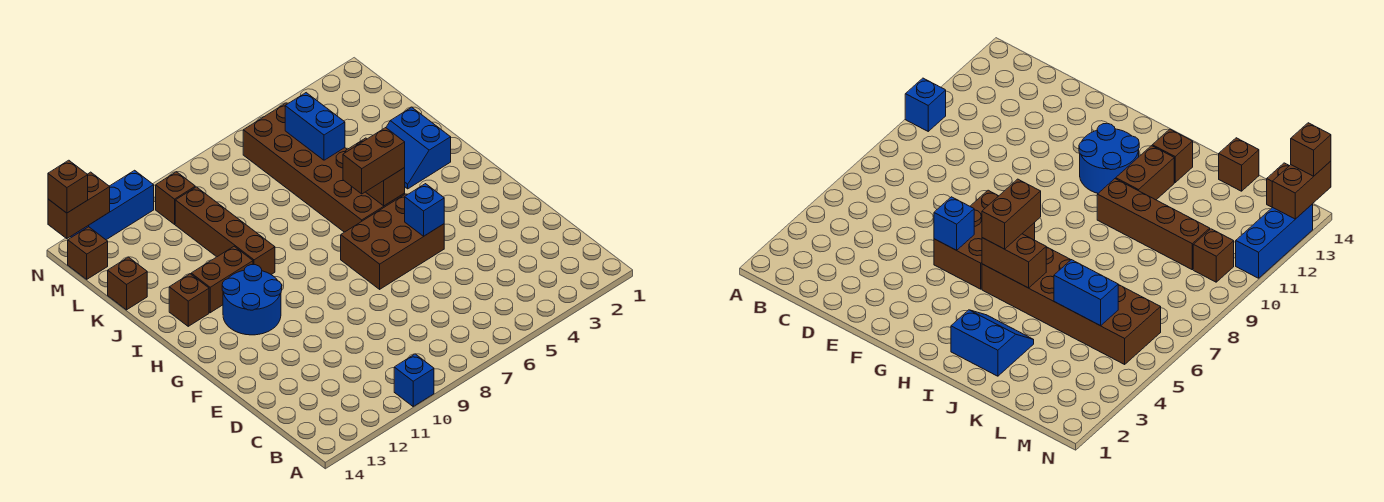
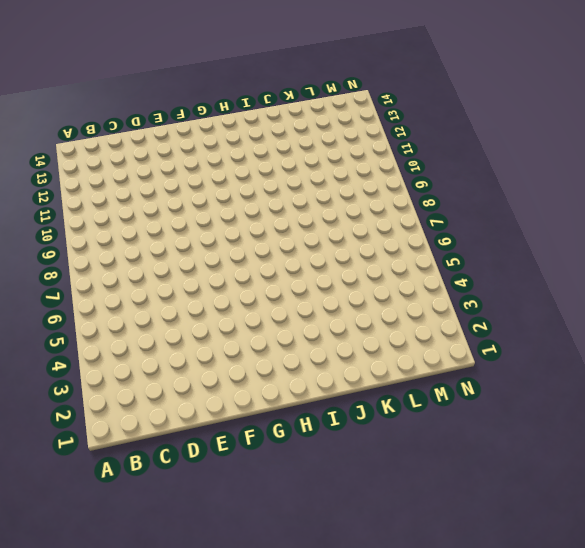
none -> blue brick A10 level 1
none -> brown brick F5:G7 level 1
none -> blue round brick G11:H12 level 1

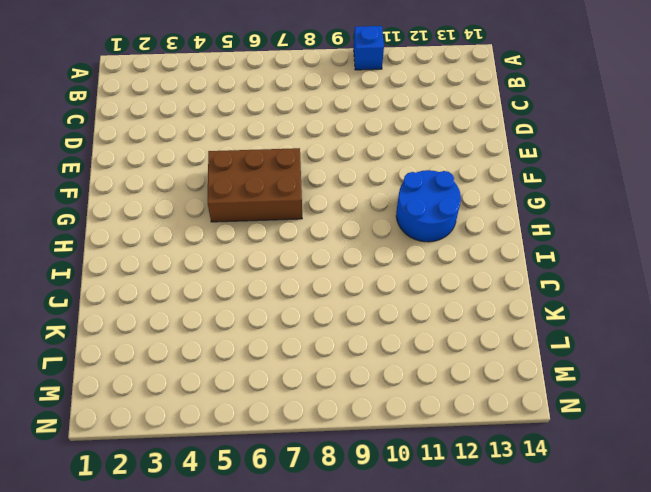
none -> brown brick H5:M6 level 1
none -> blue slope I2:J3 level 1 top 2
none -> brown brick I10:L10 level 1

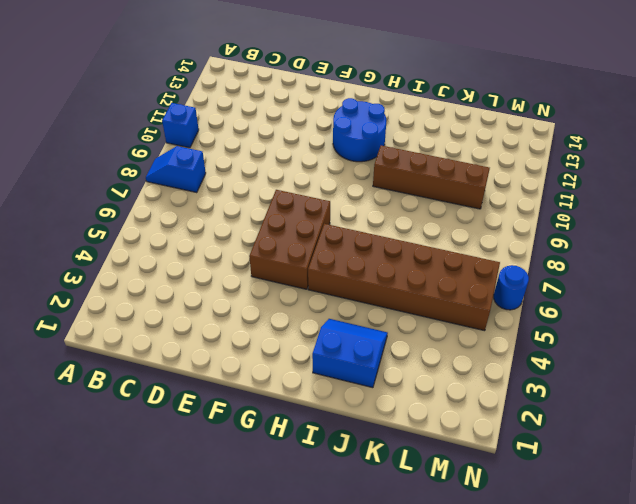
blue slope A8:B8 level 1 top B -> none
blue round brick N6 level 1 -> none
none -> brown brick I11:I12 level 1
none -> brown brick I13 level 1
none -> brown brick K14 level 1

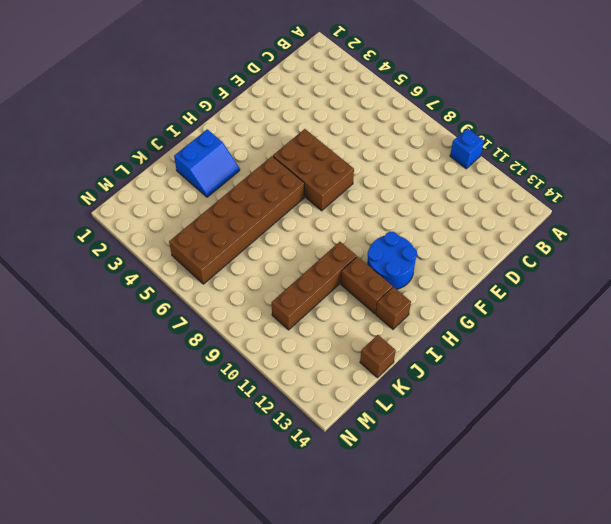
none -> brown brick M10 level 1
none -> brown brick M14 level 1
none -> blue brick N11:N13 level 1

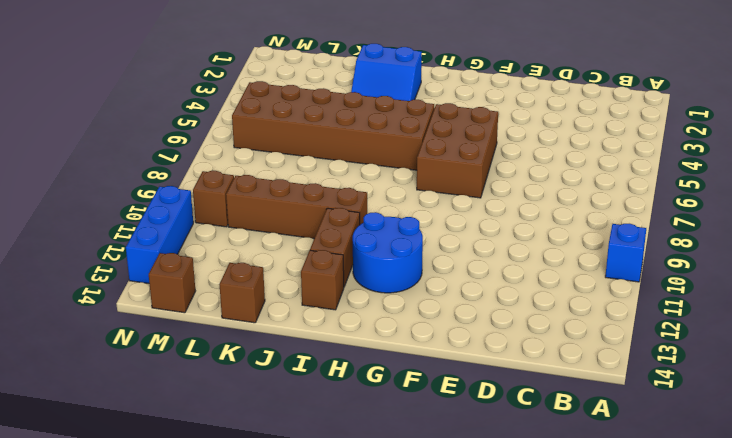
none -> blue brick F5 level 2
none -> brown brick H5:I5 level 2
none -> blue brick K5:L5 level 2

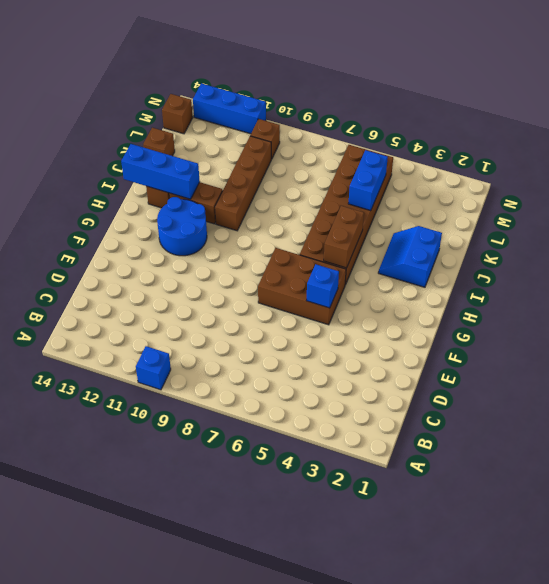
blue brick I12:I14 level 2 -> none
none -> brown brick N13:N14 level 2
none -> brown brick H5:H6 level 3
none -> brown brick N14 level 3

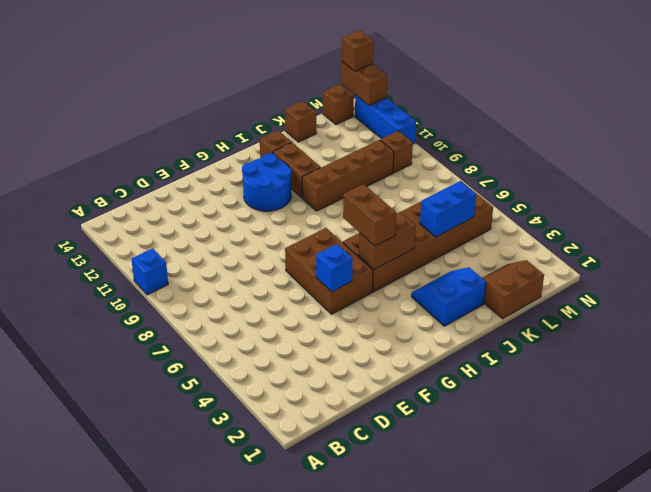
brown slope K1:L2 level 1 top 1 -> none

